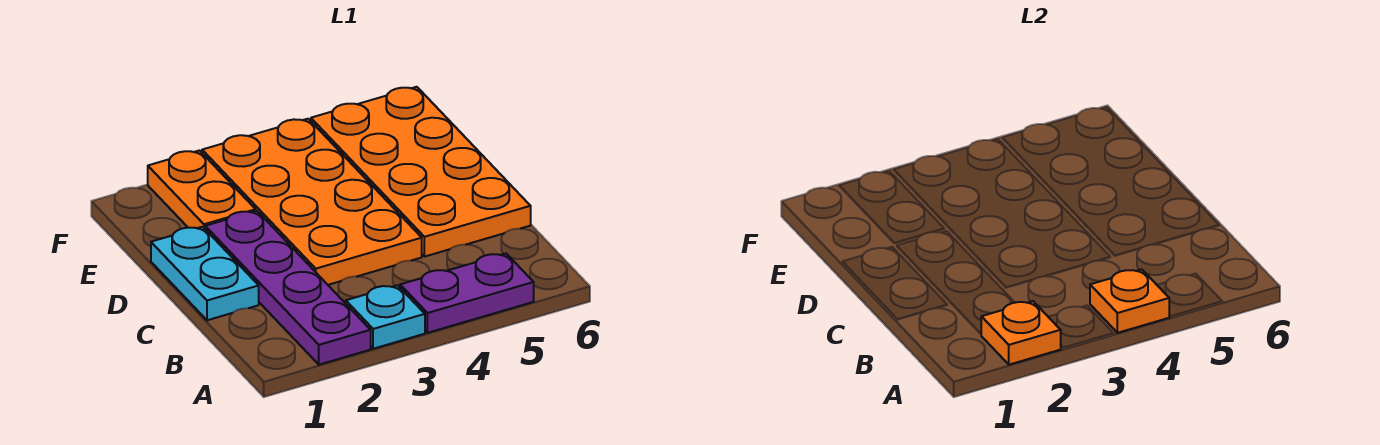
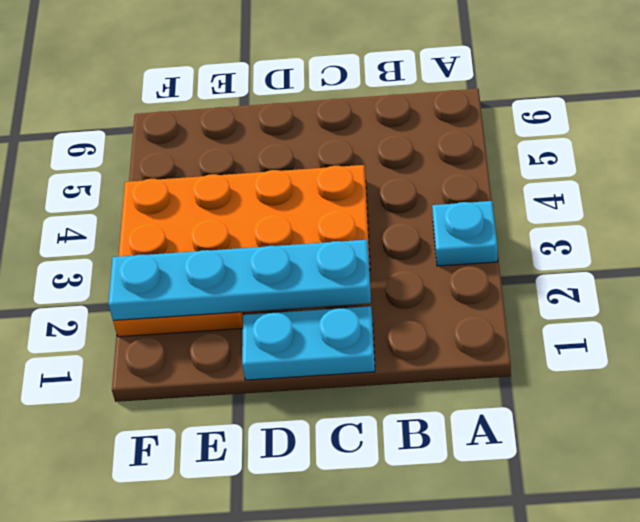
cyan plate C2:F2 level 2 -> none
none -> purple plate A2:D2 level 1
none -> purple plate A4:A5 level 1

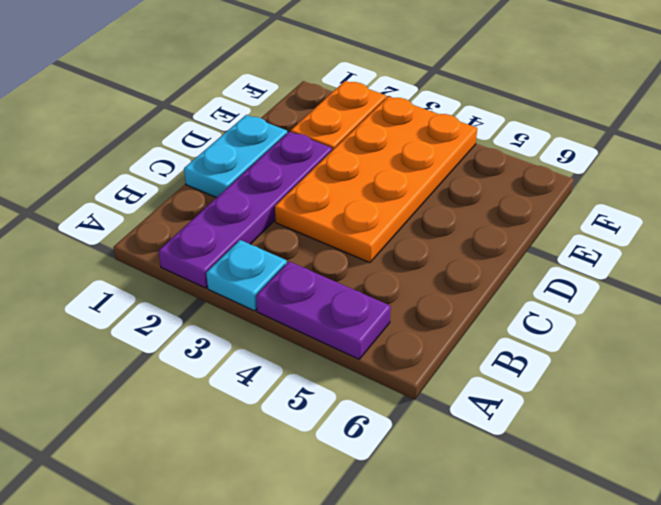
none -> orange plate C5:F6 level 1
none -> orange plate A2 level 2

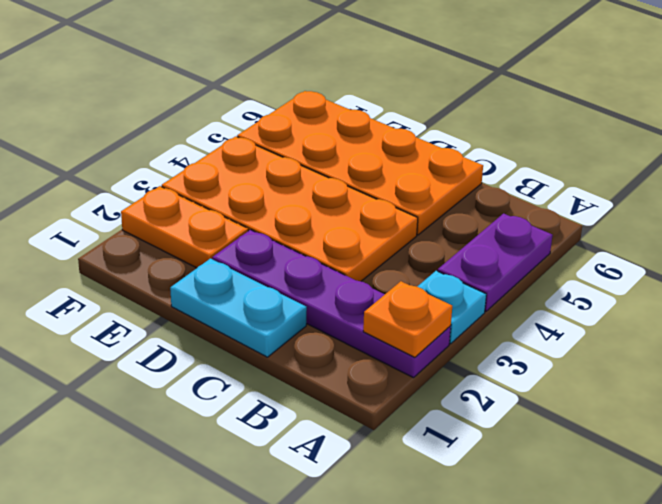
none -> orange plate A4 level 2

